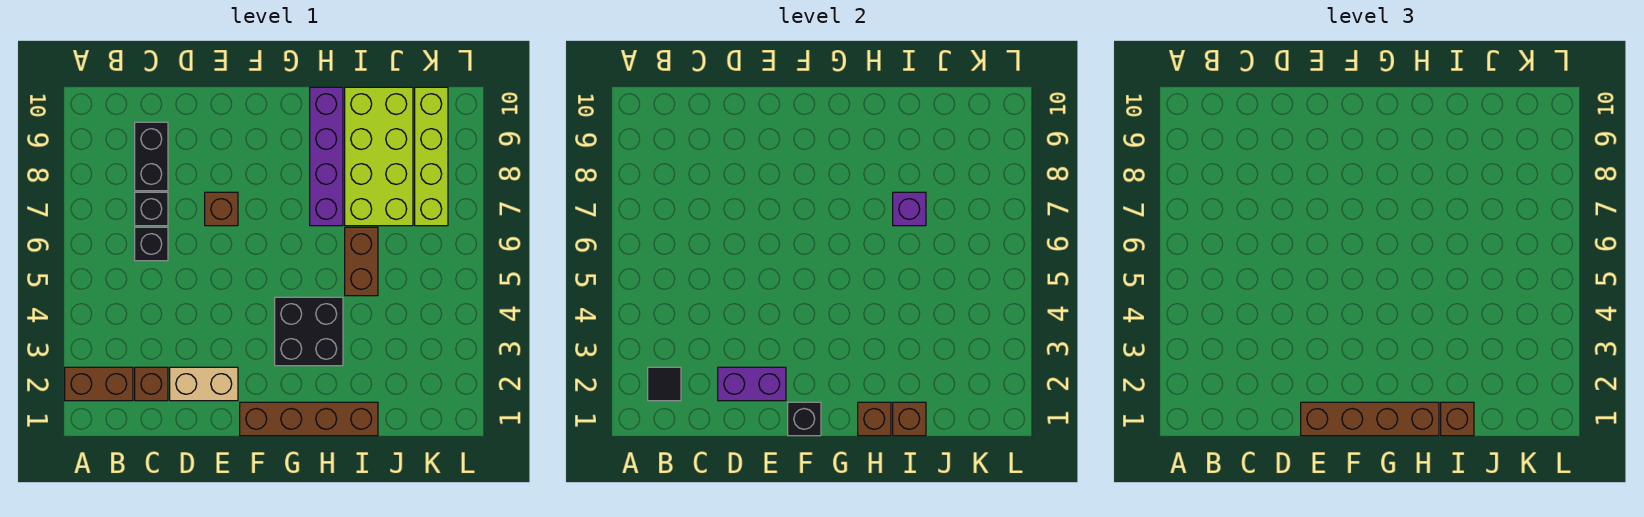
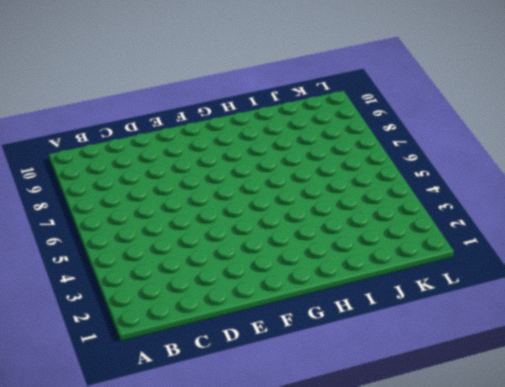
none -> brown brick A2:B2 level 1
none -> brown brick C2 level 1
none -> black brick C6 level 1

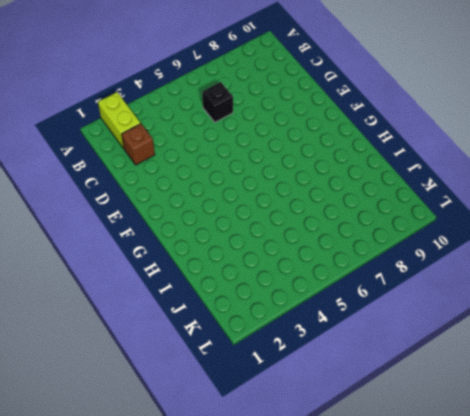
lime brick A2:B2 level 1 -> brown brick A2:B2 level 1
none -> black brick C7 level 1
none -> black brick C8:C9 level 1
none -> tan brick D2:E2 level 1

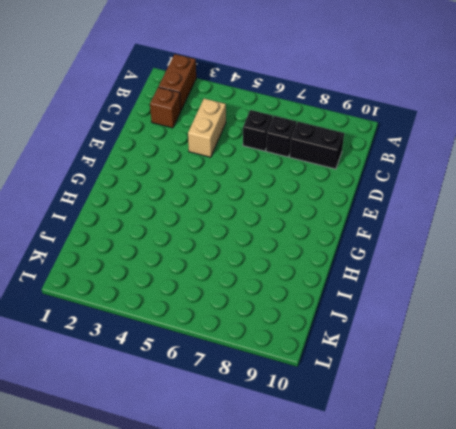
tan brick C4:D4 level 1 -> tan brick D2:E2 level 1
none -> brown brick E7 level 1
none -> brown brick F1:I1 level 1
none -> black brick G3:H4 level 1

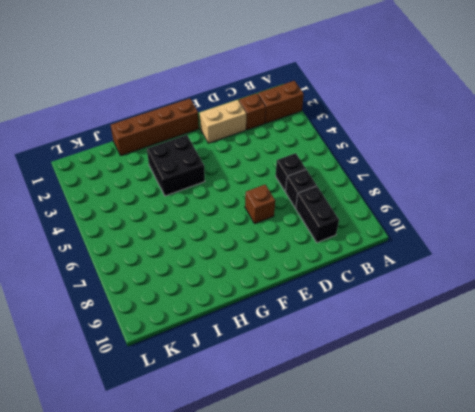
none -> purple brick H7:H10 level 1
none -> brown brick I5:I6 level 1
none -> lime brick I7:J10 level 1

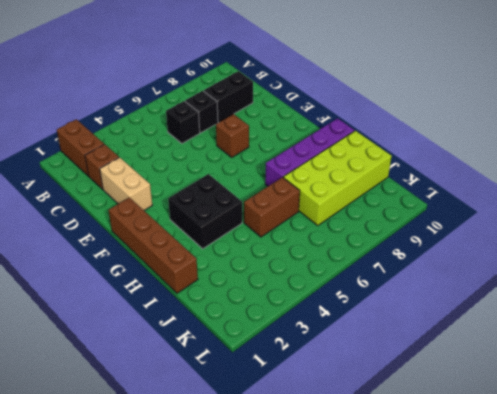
none -> lime brick K7:K10 level 1
none -> black tile B2 level 2
none -> purple brick D2:E2 level 2

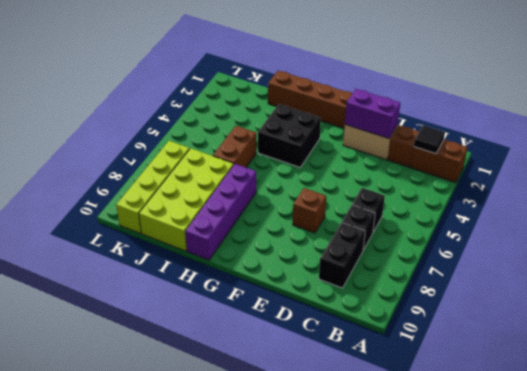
none -> black brick F1 level 2
none -> brown brick H1 level 2
none -> brown brick I1 level 2

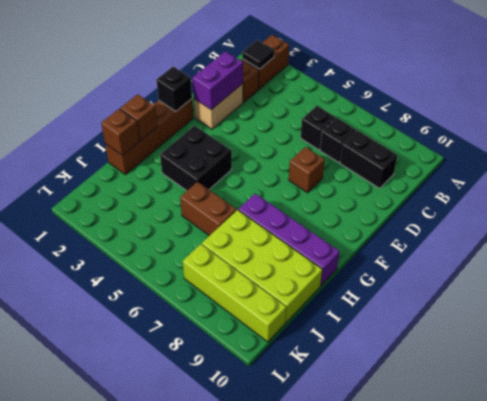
none -> purple brick I7 level 2
none -> brown brick E1:H1 level 3
none -> brown brick I1 level 3

